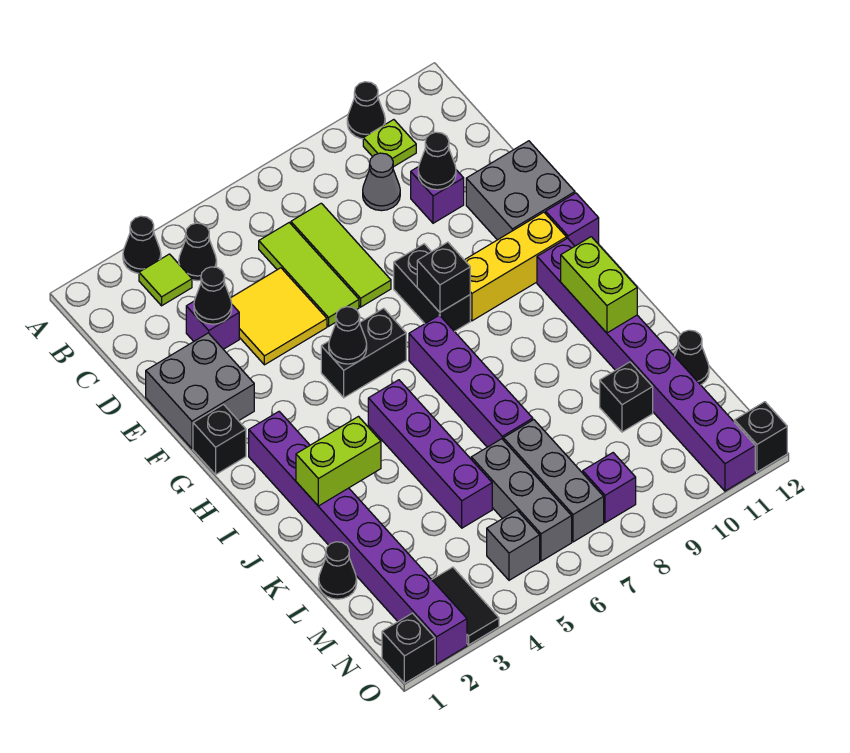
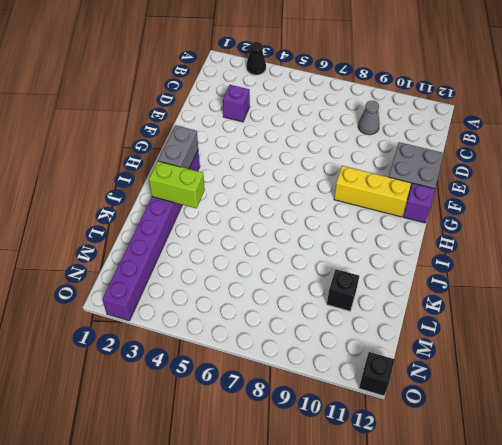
grey brick H2:I2 level 2 -> none
none -> black cone A10 level 1
none -> lime tile B3 level 1
none -> black cone B4 level 1
none -> lime plate B10 level 1

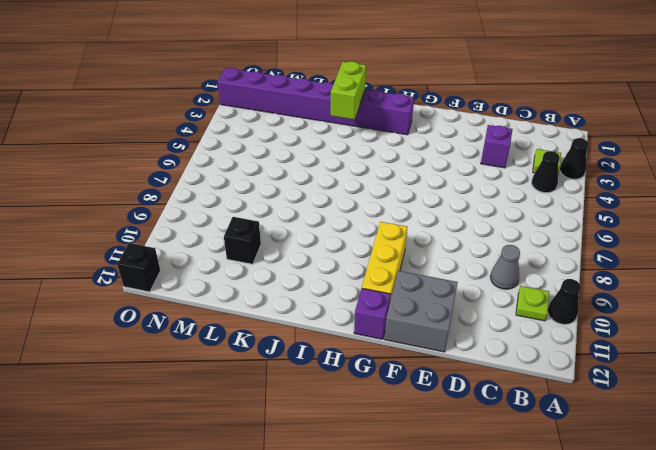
none -> lime tile C6:E6 level 1
none -> lime tile C7:E7 level 1
none -> yellow tile D4:E5 level 1
none -> purple brick D10 level 1

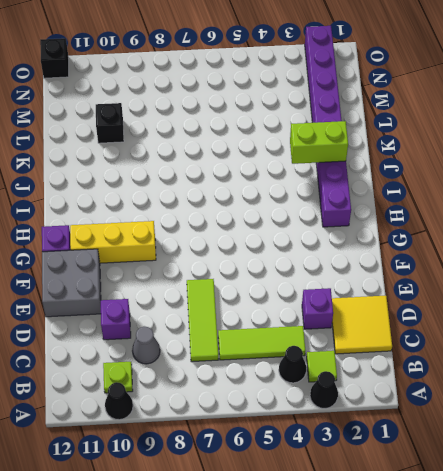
yellow tile C1:D2 level 1 -> yellow tile D4:E5 level 1
lime tile C4:C6 level 1 -> lime tile C6:E6 level 1
none -> grey brick E1:F2 level 1
none -> black brick F8:G8 level 1
none -> black brick G1 level 1
none -> black brick G5:G6 level 1

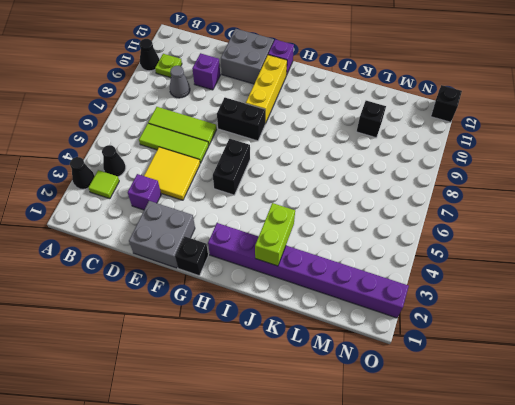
none -> purple brick H7:K7 level 1
none -> purple brick H11:O11 level 1
none -> purple brick I5:L5 level 1
none -> black cone L1 level 1

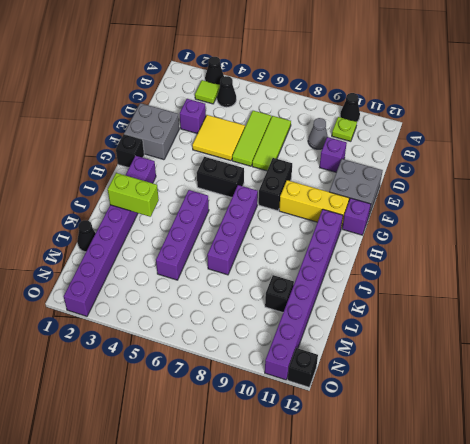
none -> grey brick L6:N6 level 1
none -> grey brick L7:N7 level 1
none -> black cone L12 level 1
none -> black tile N3:O3 level 1

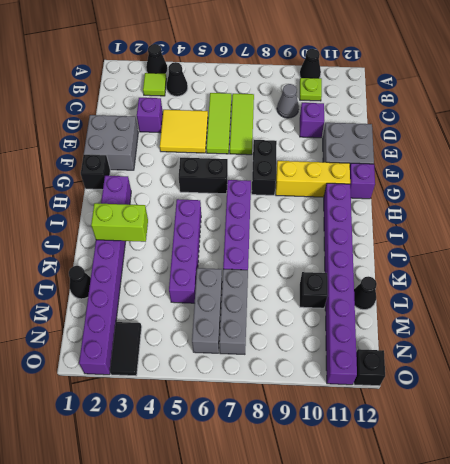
none -> grey brick N5 level 1
none -> purple brick N8 level 1
none -> black brick O1 level 1
none -> black cone D3 level 2

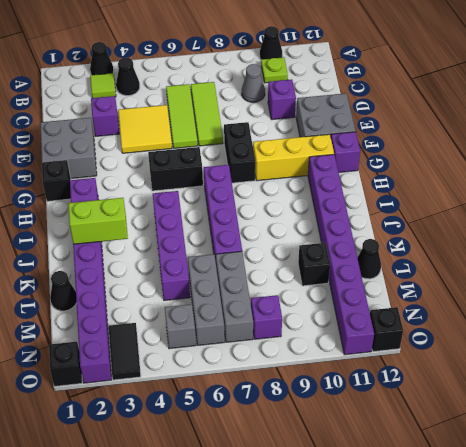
none -> black cone D3 level 2
none -> black cone D10 level 2
none -> black cone G5 level 2
none -> black brick G8 level 2

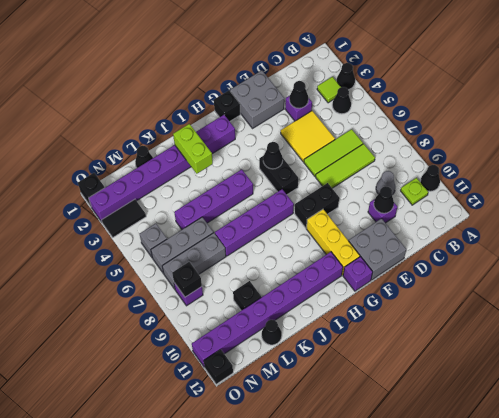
black brick N8 level 2 -> black brick G8 level 2
none -> lime brick I11:J11 level 2

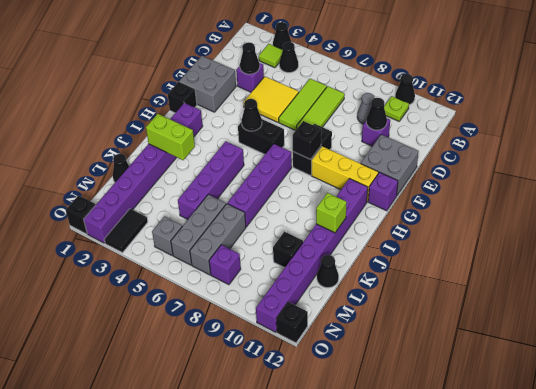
lime brick J11 level 2 -> lime brick I11:J11 level 2

